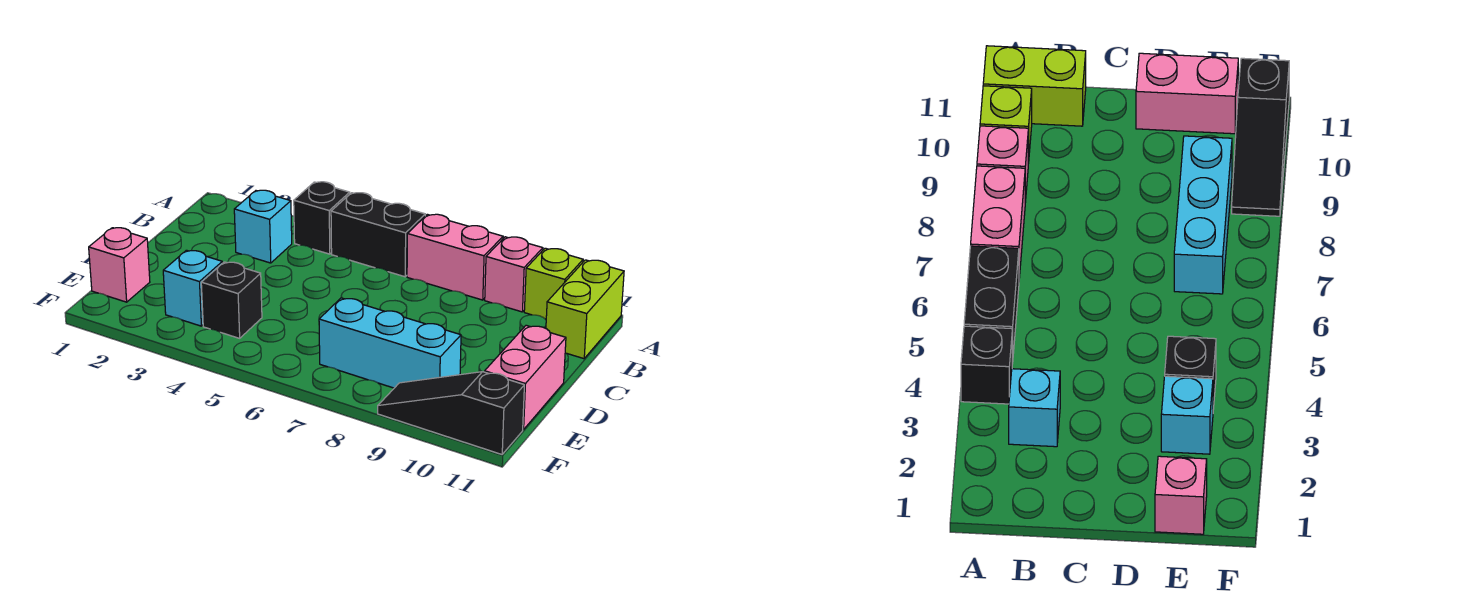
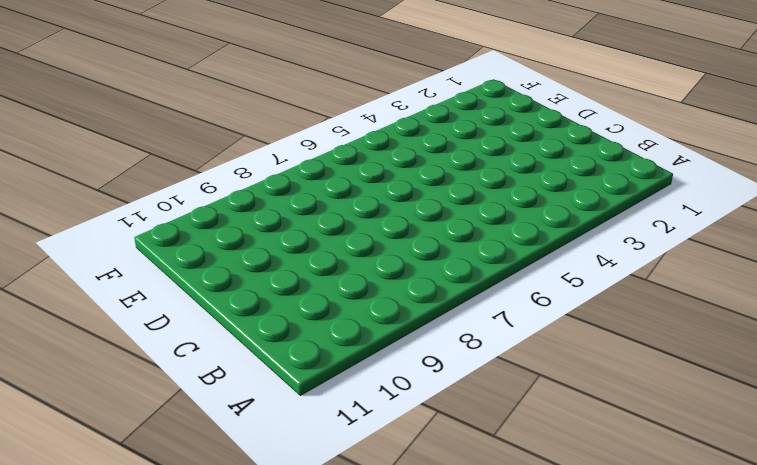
none -> black brick A4 level 1
none -> black brick A5:A6 level 1
none -> pink brick A7:A8 level 1

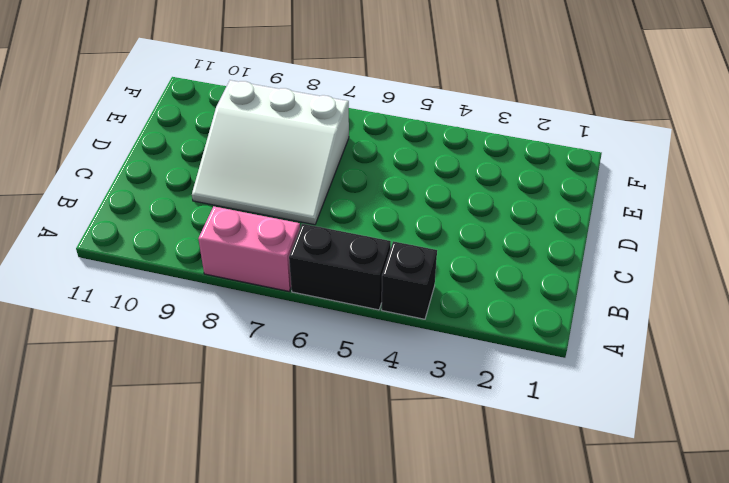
white slope C7:E9 level 1 top E -> cyan brick E7:E9 level 1
none -> pink brick A9 level 1
none -> lime brick A10 level 1
none -> lime brick A11:B11 level 1

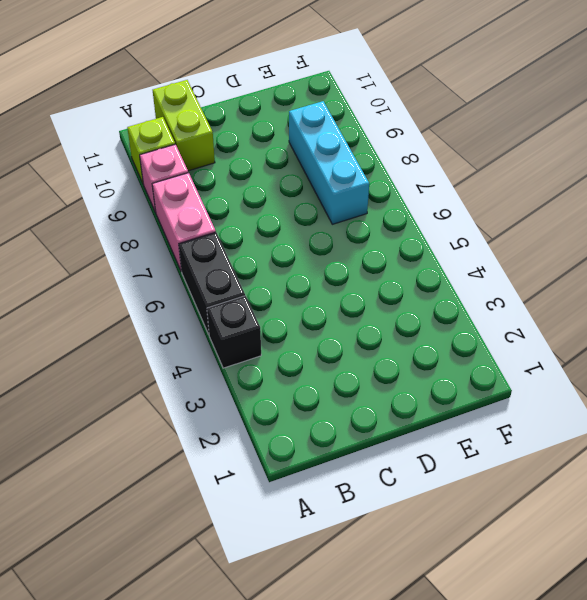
lime brick B10:B11 level 1 -> lime brick A11:B11 level 1
none -> cyan brick B3 level 1
none -> pink brick D11:E11 level 1
none -> pink brick E1 level 1

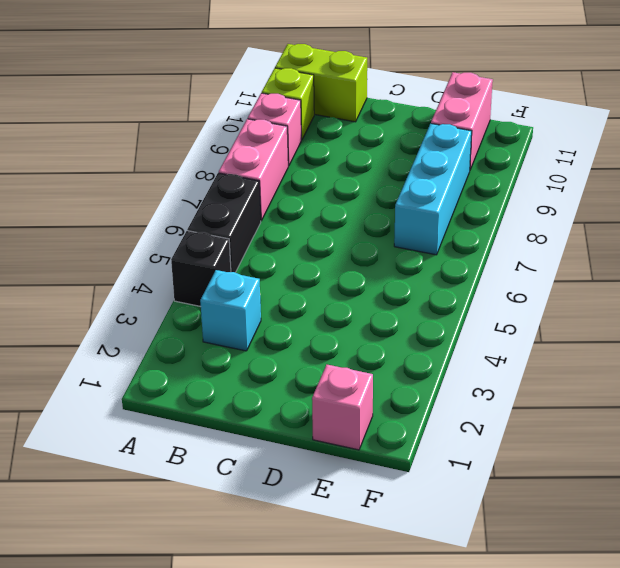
pink brick E10:E11 level 1 -> pink brick D11:E11 level 1
none -> cyan brick E3 level 1
none -> black brick E4 level 1
none -> black slope F9:F11 level 1 top 11

